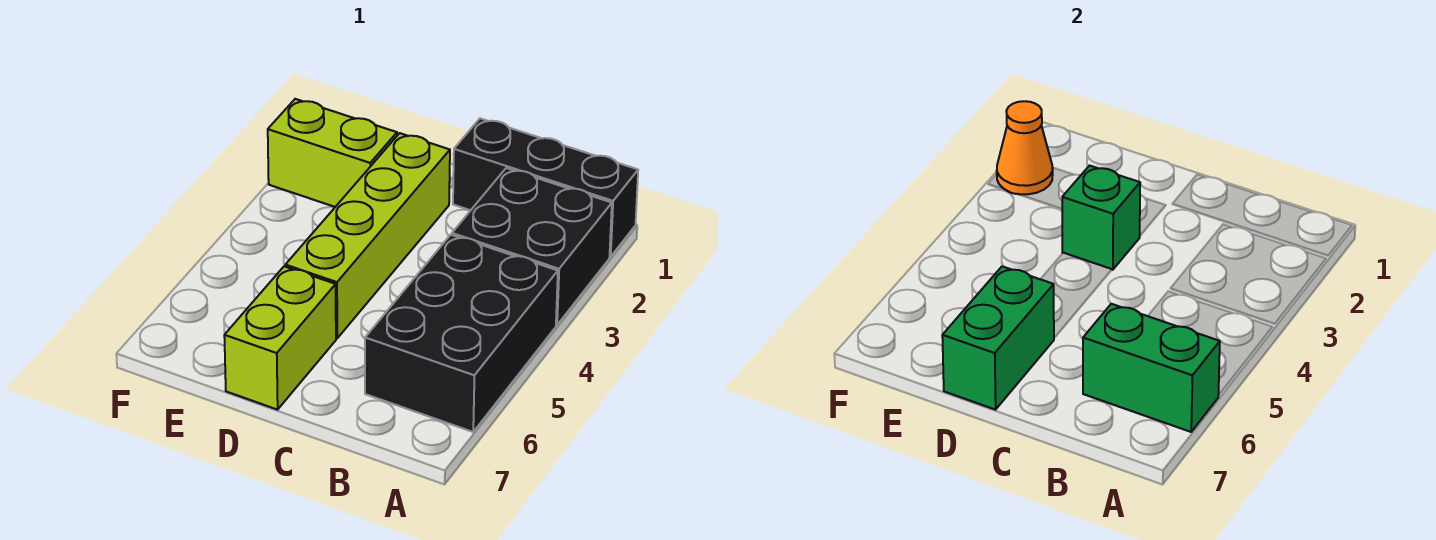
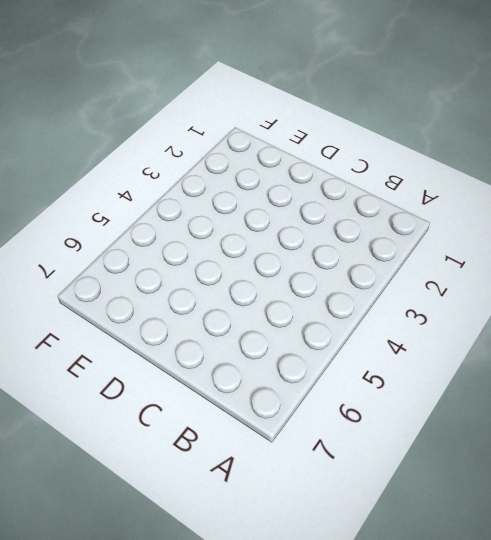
none -> black brick A1:C1 level 1
none -> black brick A2:B3 level 1

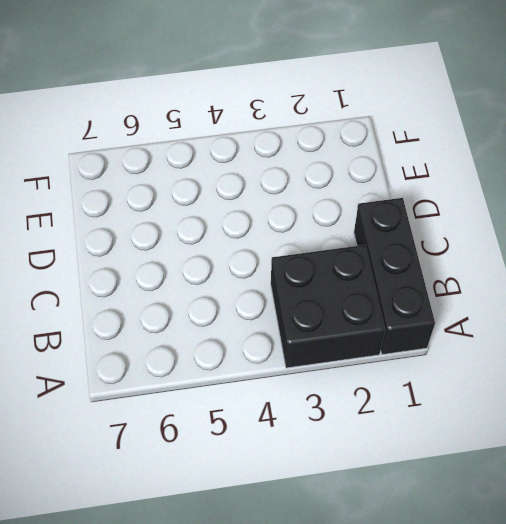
none -> black brick A4:B6 level 1
none -> lime brick D2:D5 level 1

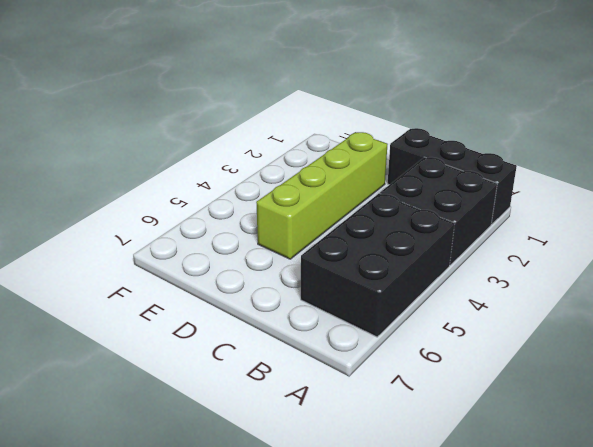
none -> lime brick D6:D7 level 1
none -> lime brick E2:F2 level 1

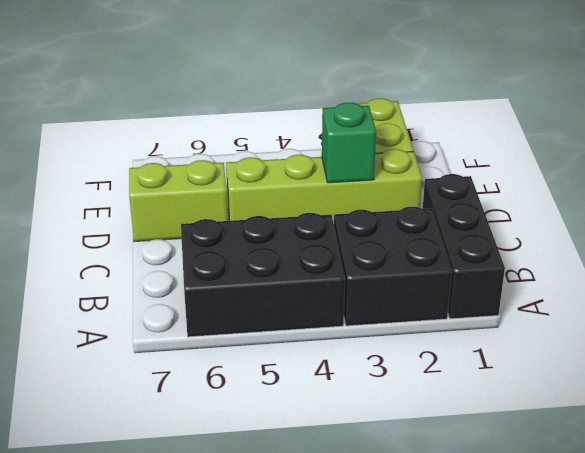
none -> green brick A6:B6 level 2
none -> green brick D6:D7 level 2

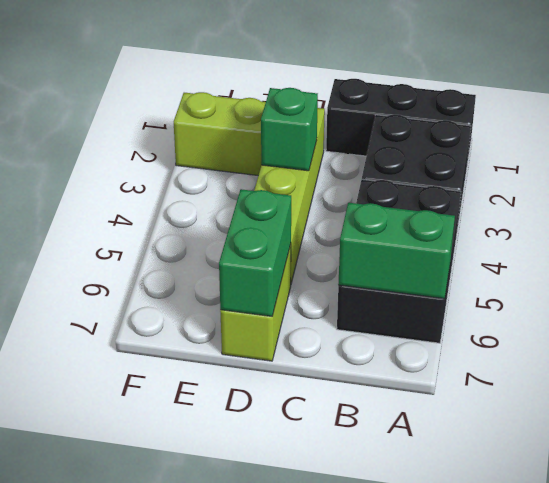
none -> orange cone F2 level 2

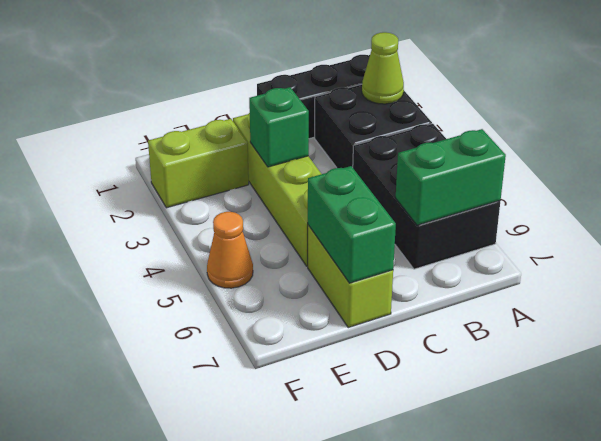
lime cone A2 level 2 -> none
orange cone F5 level 1 -> orange cone F2 level 2

